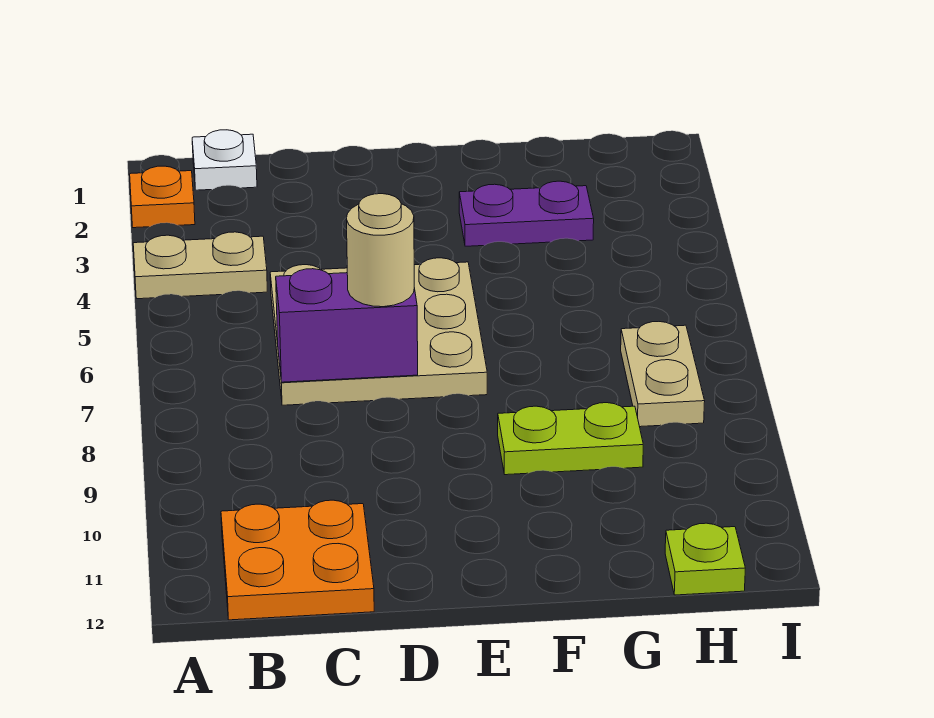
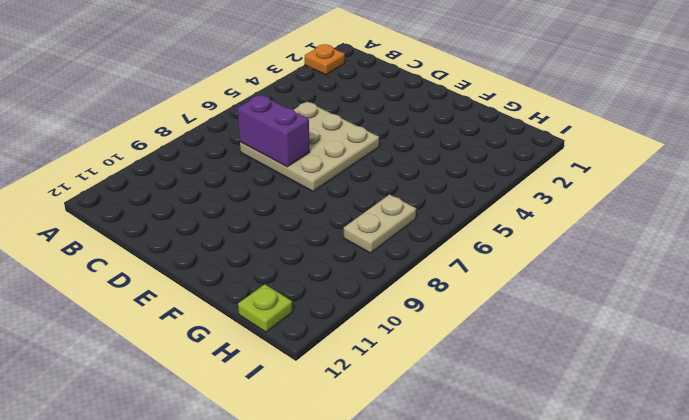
none -> tan plate A4:B4 level 1
none -> white plate B1 level 1

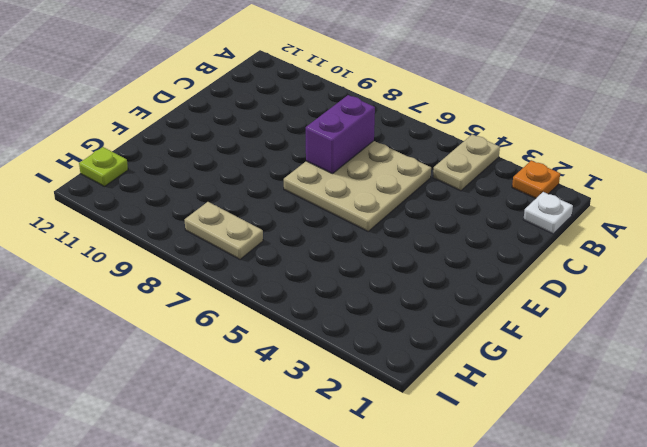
none -> orange plate B11:C12 level 1
none -> purple plate F3:G3 level 1

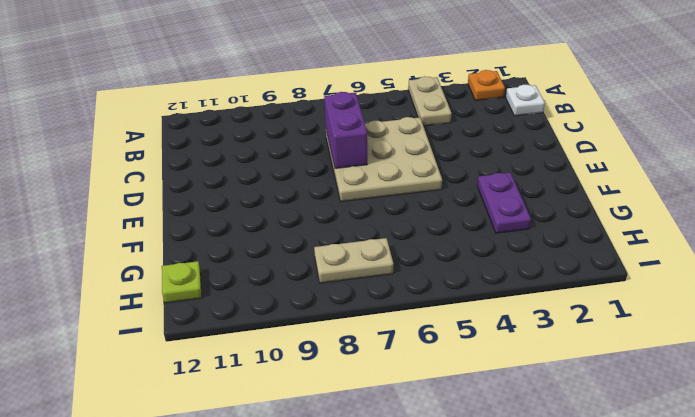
none -> orange plate B11:C12 level 1
none -> lime plate F9:G9 level 1

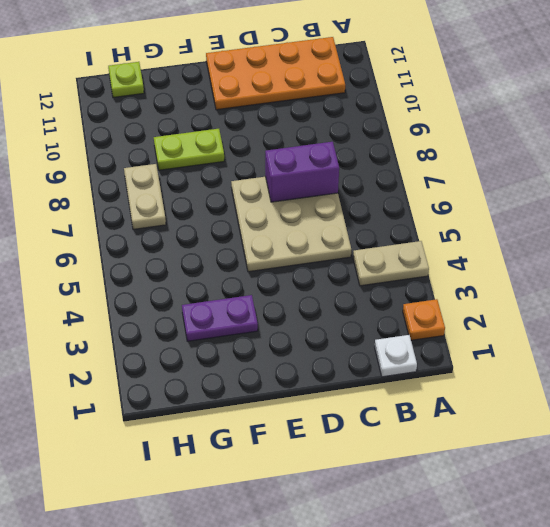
orange plate B11:E12 level 1 -> orange plate B11:C12 level 1
none -> tan round brick D7 level 3

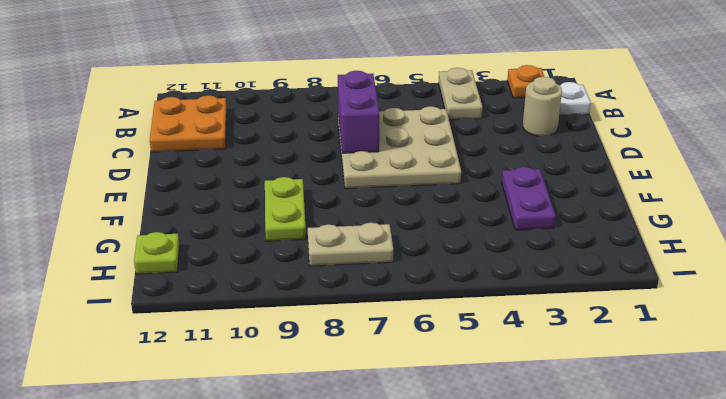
tan round brick C2 level 1 -> tan round brick D7 level 3

